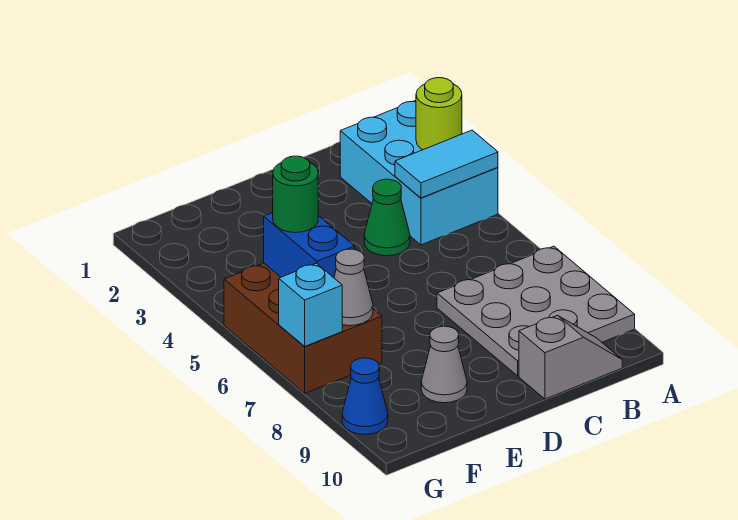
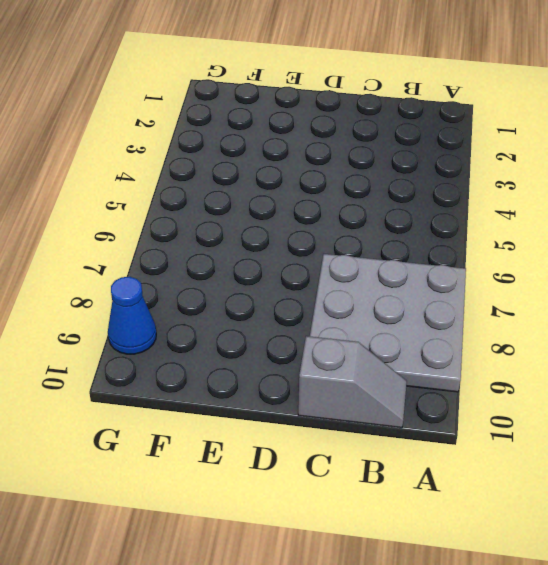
none -> cyan brick A2:B4 level 1
none -> green cone C4 level 1
none -> grey cone E9 level 1

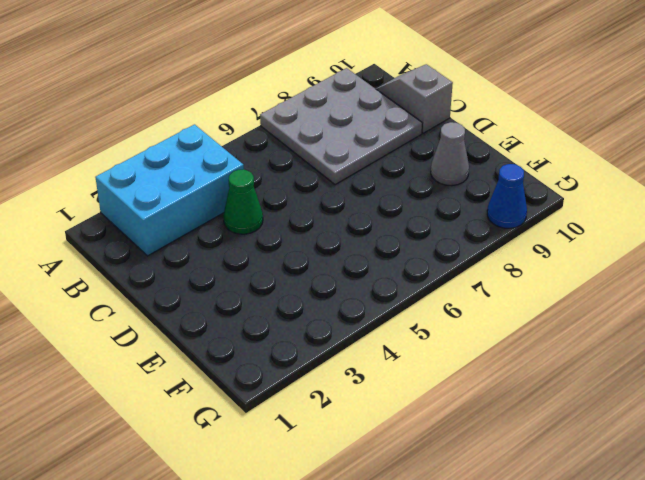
none -> brown brick F5:G7 level 1
none -> lime round brick A3 level 2
none -> cyan tile A4:B4 level 2

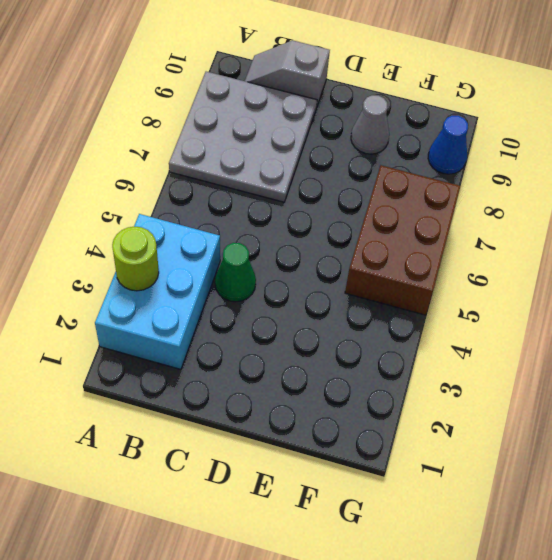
none -> cyan tile A4:B4 level 2
none -> blue brick F5:F6 level 2
none -> grey cone F7 level 2

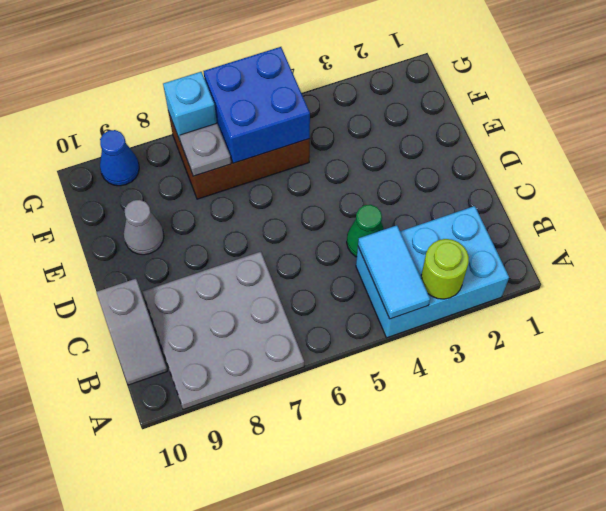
blue brick F5:G6 level 2 -> blue brick F5:F6 level 2
grey plate F7 level 2 -> grey cone F7 level 2
none -> green round brick F5 level 3

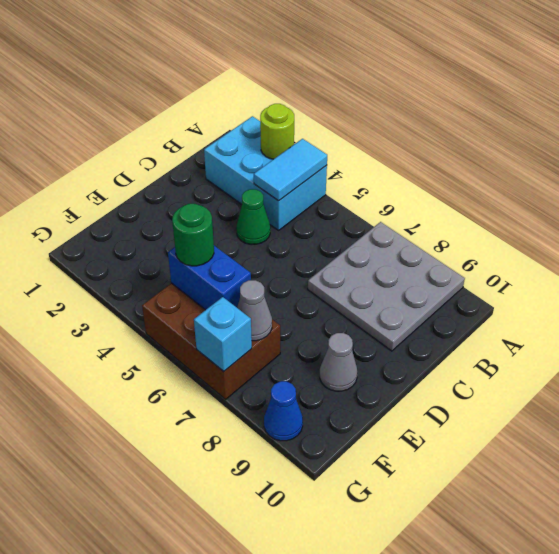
none -> grey slope B10:C10 level 1 top C

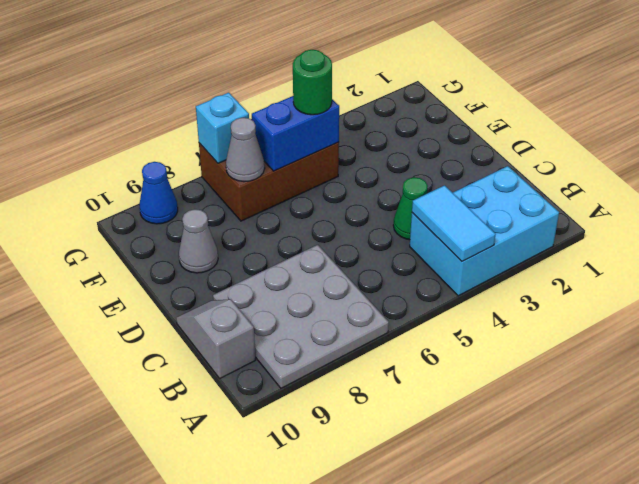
grey slope B10:C10 level 1 top B -> grey slope B10:C10 level 1 top C
none -> lime round brick A3 level 2

